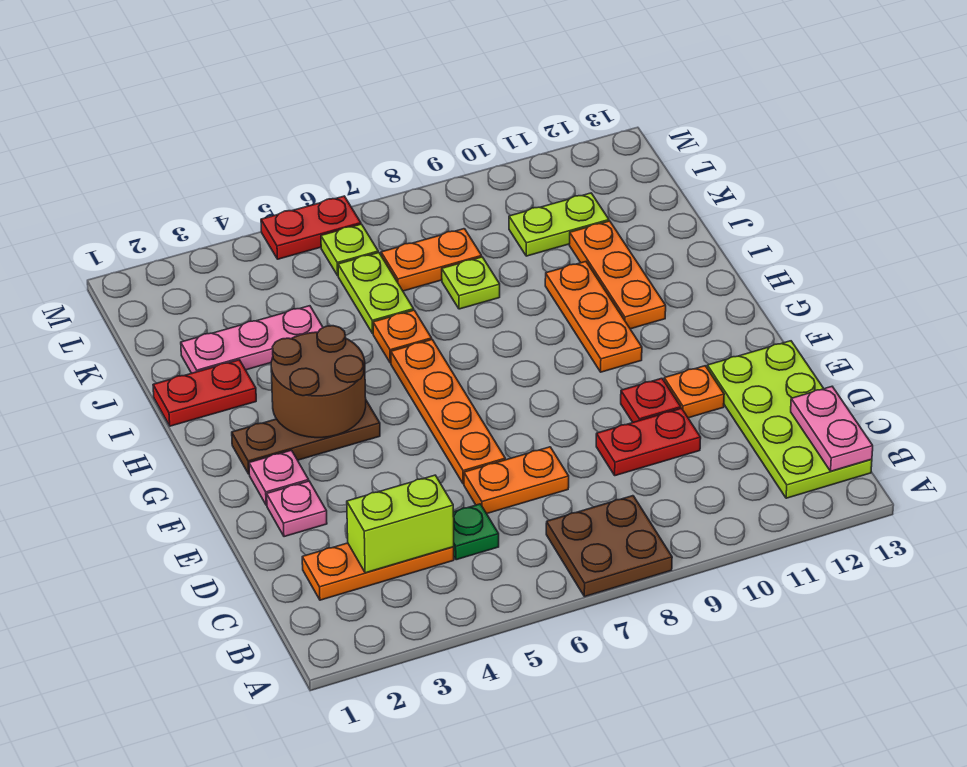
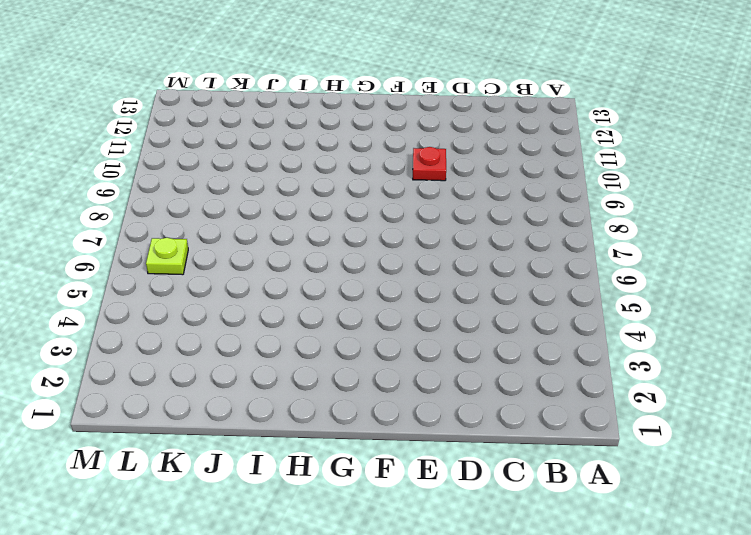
none -> brown plate A7:B8 level 1
none -> lime plate B12:E13 level 1
none -> orange plate C2:C4 level 1

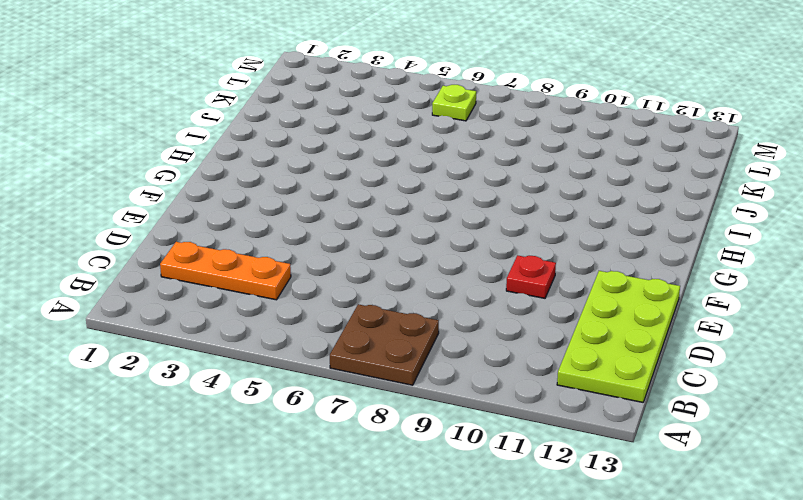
none -> green plate C5 level 1
none -> orange plate D6:D7 level 1
none -> red plate D9:D10 level 1

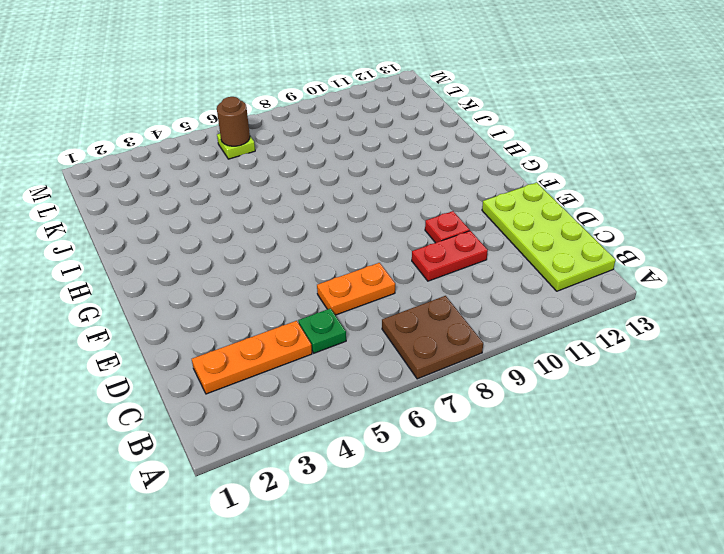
brown round brick L6 level 2 -> none
none -> pink plate E2 level 1
none -> orange plate E6:H6 level 1
none -> orange plate E11 level 1

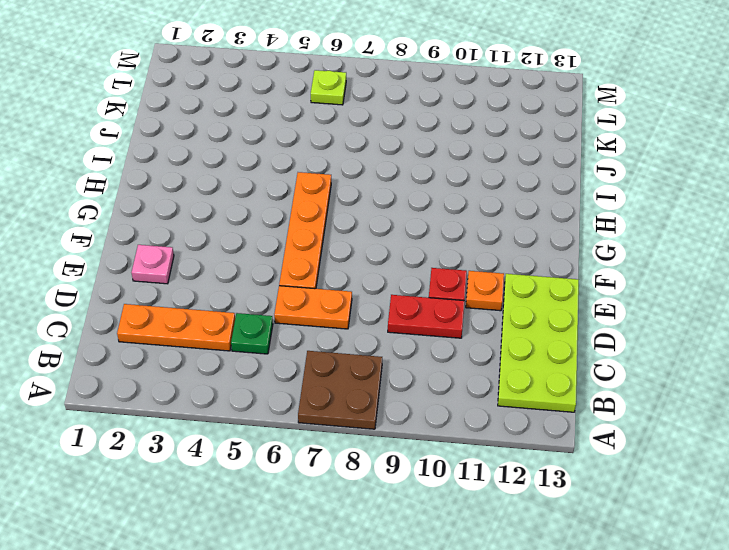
none -> pink plate F2 level 1
none -> brown plate G2:G4 level 1
none -> orange plate G10:I10 level 1

